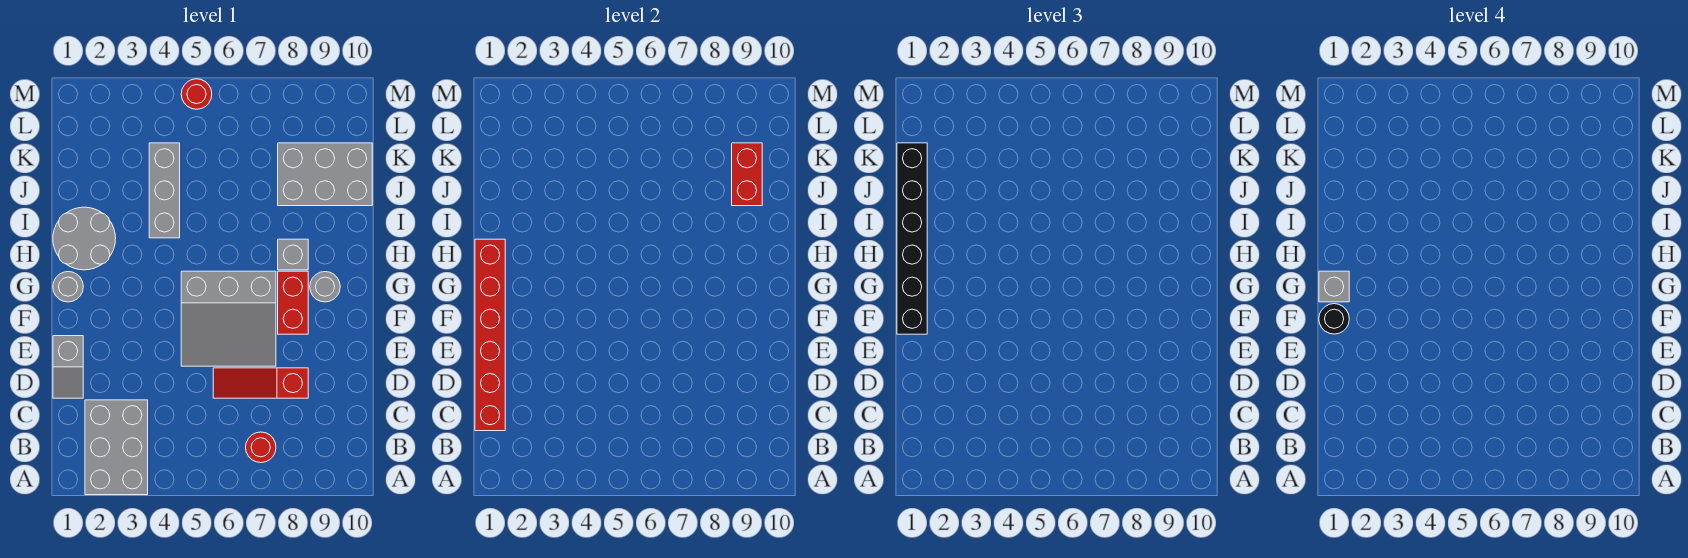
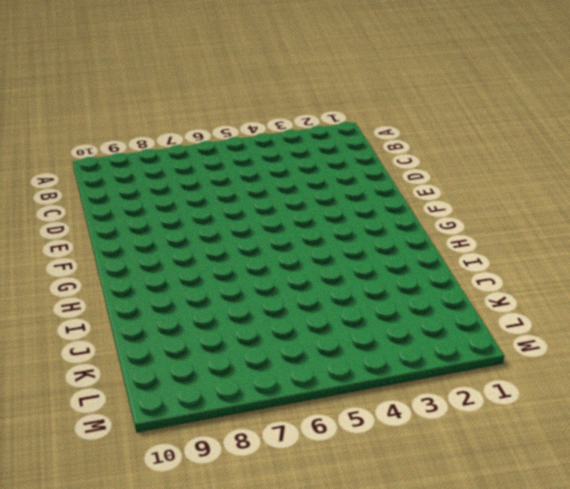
none -> grey brick A2:C3 level 1
none -> red round brick B7 level 1
none -> grey slope D1:E1 level 1 top E

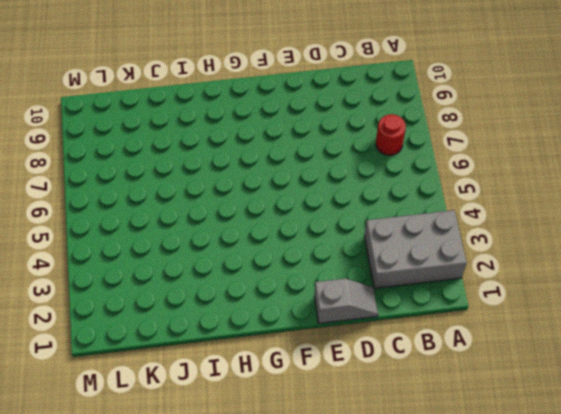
none -> red slope D6:D8 level 1 top 8
none -> grey slope E5:G7 level 1 top G
none -> red brick F8:G8 level 1

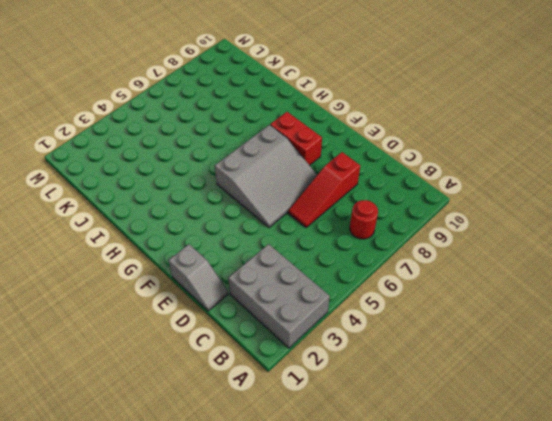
none -> grey round brick G1 level 1
none -> grey round brick G9 level 1
none -> grey round brick H1:I2 level 1

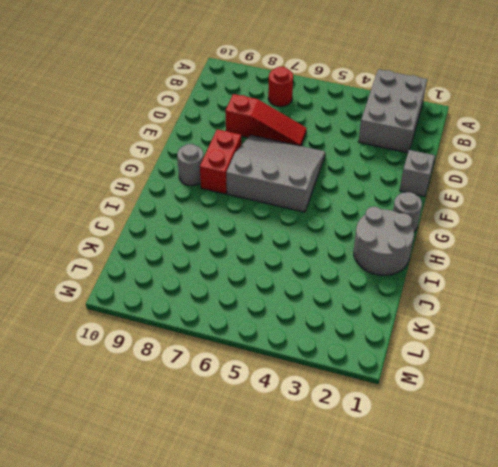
none -> grey brick H8 level 1
none -> grey brick I4:K4 level 1
none -> grey brick J8:K10 level 1

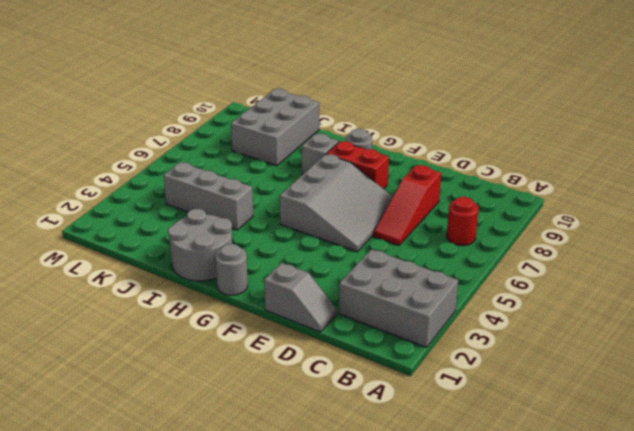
none -> red round brick M5 level 1
none -> red brick C1:H1 level 2
none -> red brick J9:K9 level 2

